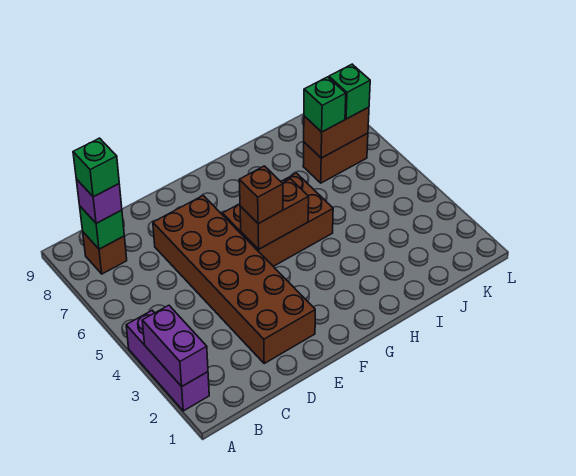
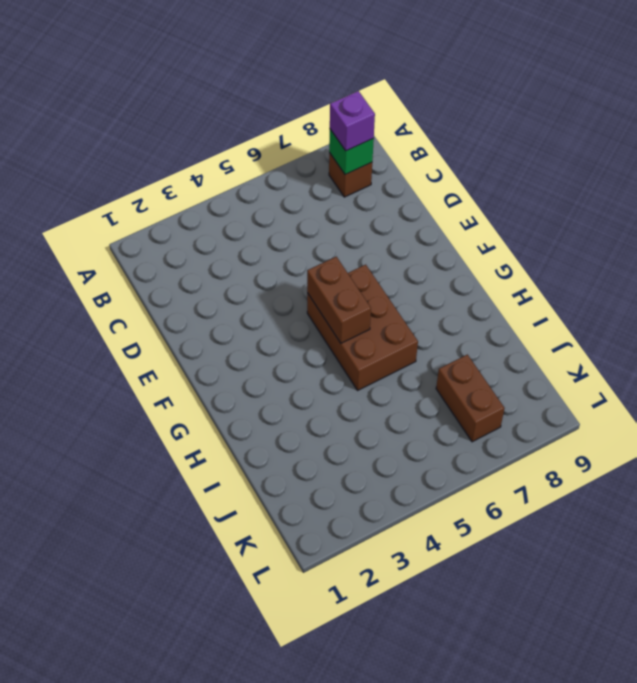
none -> purple brick A2:A4 level 1
none -> brown brick D2:E7 level 1
none -> purple brick A2:A3 level 2

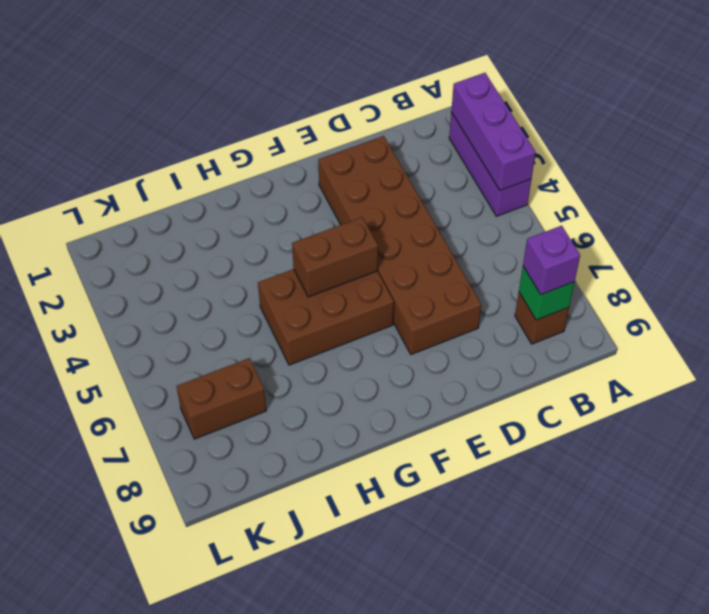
purple brick A2:A4 level 2 -> purple brick A2:A3 level 2
none -> brown brick J7:K7 level 2
none -> brown brick F5 level 3
none -> green brick J7 level 3

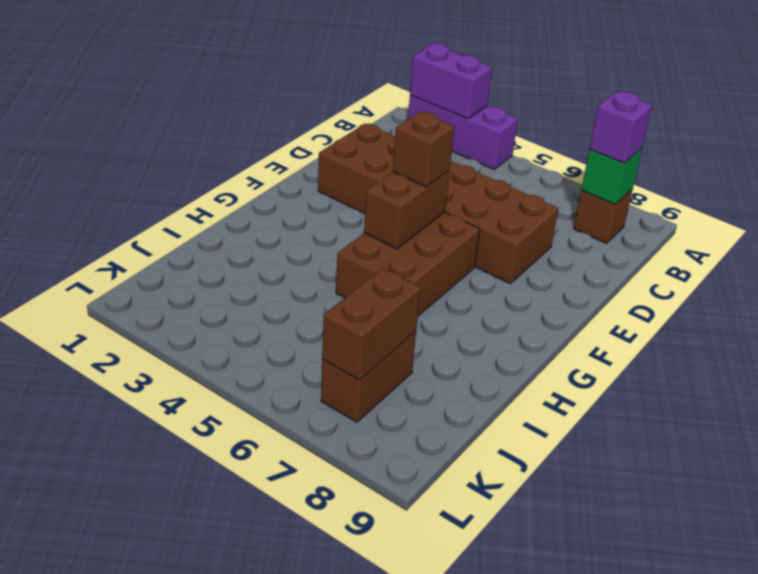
none -> green brick J7 level 3
none -> green brick K7 level 3
none -> green brick B8 level 4

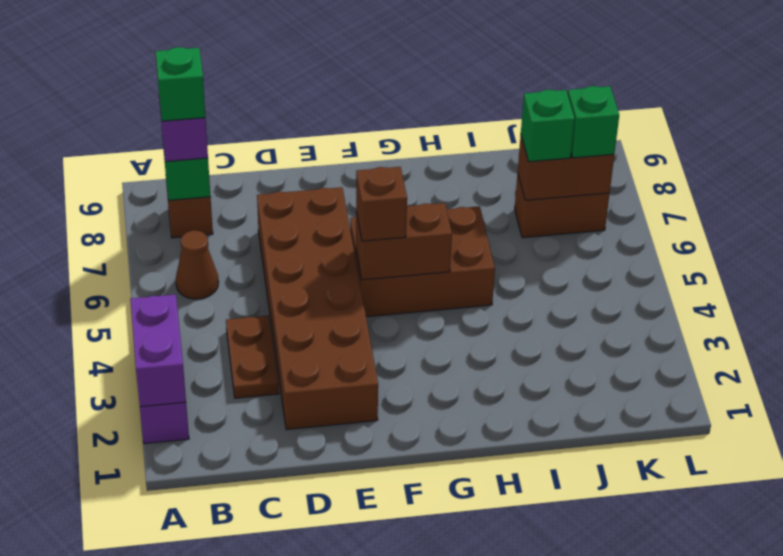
brown cone B6 level 1 -> none
brown plate C3:C4 level 1 -> none

